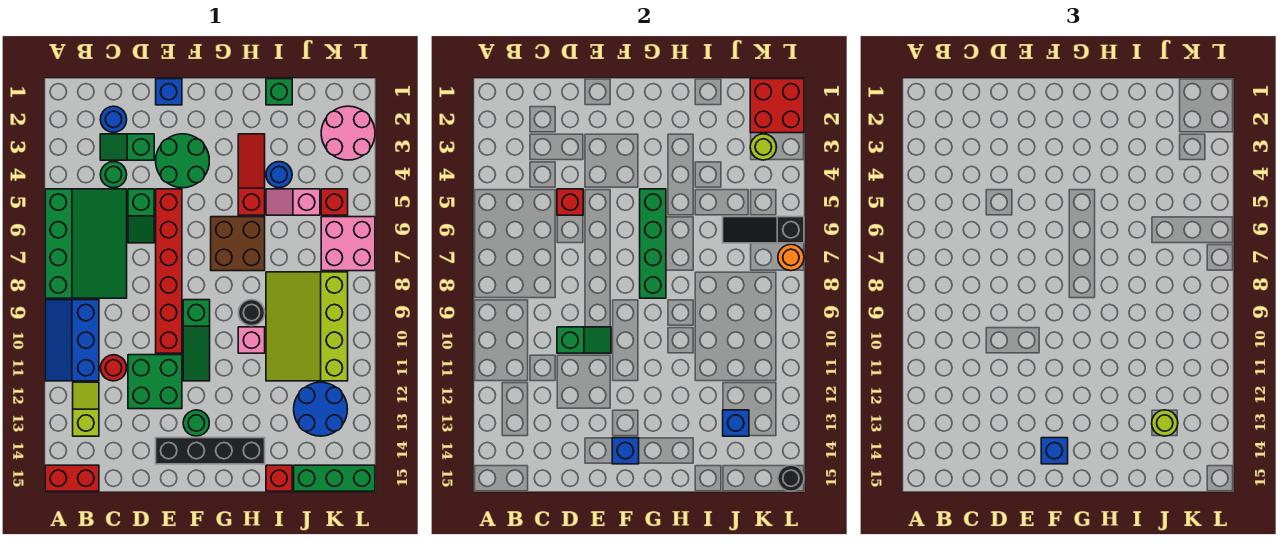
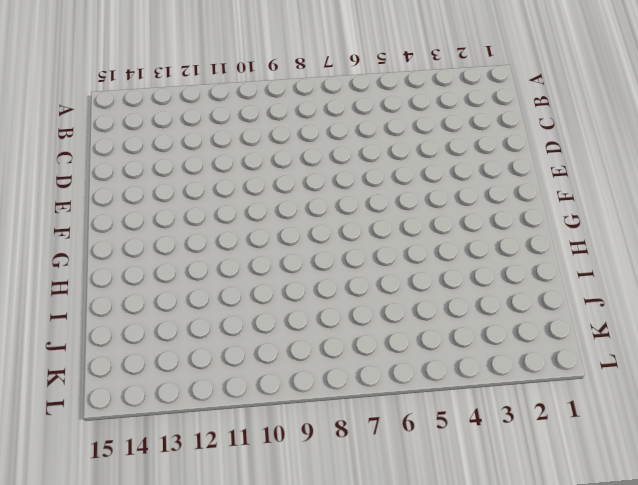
none -> green slope A5:C8 level 1 top A
none -> blue slope A9:B11 level 1 top B
none -> red brick A15:B15 level 1
none -> lime slope B12:B13 level 1 top 13

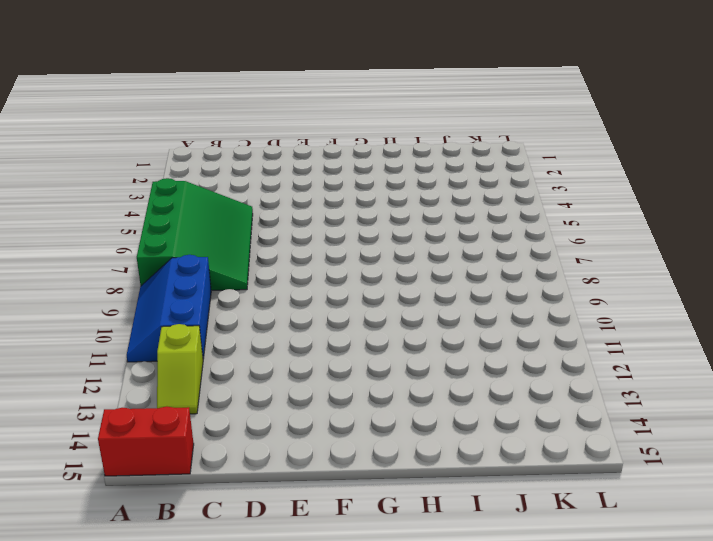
lime slope B12:B13 level 1 top 12 -> lime slope B12:B13 level 1 top 13
none -> blue round brick C2 level 1
none -> green slope C3:D3 level 1 top D
none -> green round brick C4 level 1
none -> red round brick C11 level 1

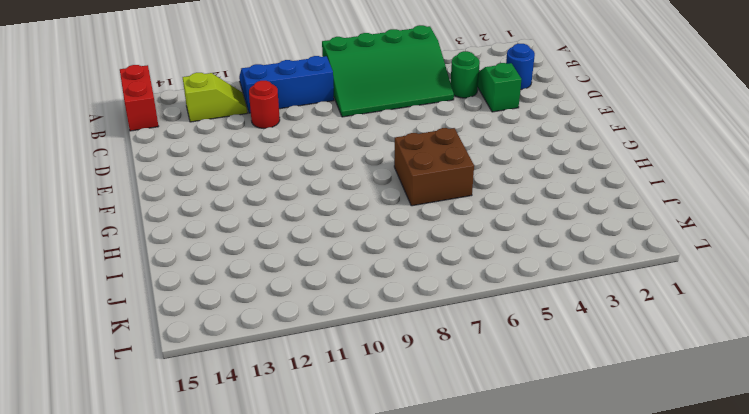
none -> green slope D5:D6 level 1 top 5
none -> green brick D11:E12 level 1
none -> blue brick E1 level 1
none -> green round brick E3:F4 level 1

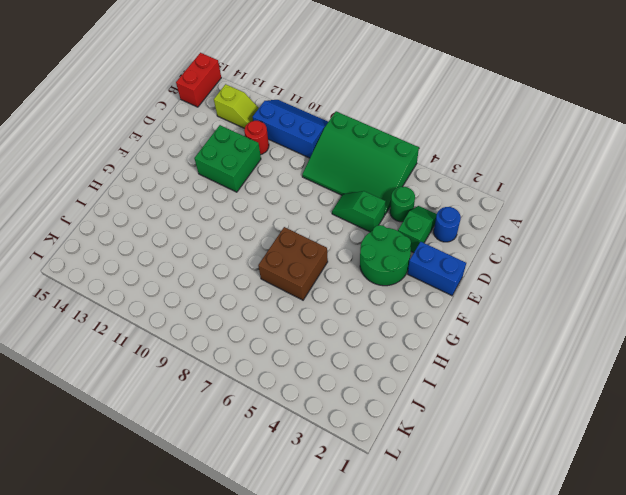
blue brick E1:E2 level 1 -> blue brick E1 level 1
none -> red brick E5:E10 level 1
none -> black brick E14:H14 level 1
none -> green slope F9:F11 level 1 top 9
none -> green round brick F13 level 1

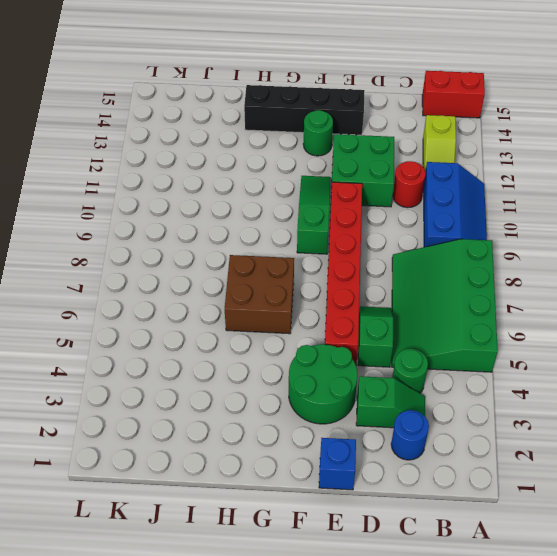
none -> red slope H3:H5 level 1 top 5
none -> black round brick H9 level 1
none -> pink brick H10 level 1
none -> green brick I1 level 1

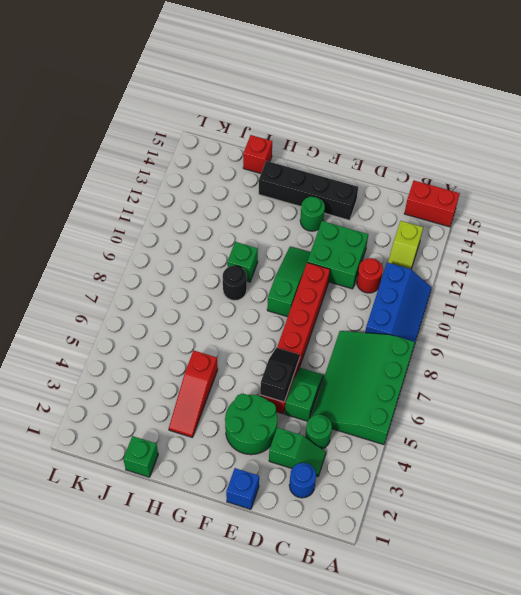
black slope E5:E6 level 2 top 5 -> none
green brick H10 level 1 -> pink brick H10 level 1
none -> brown brick G6:H7 level 1
none -> blue round brick I4 level 1
none -> pink slope I5:J5 level 1 top J
none -> lime slope I8:K11 level 1 top K

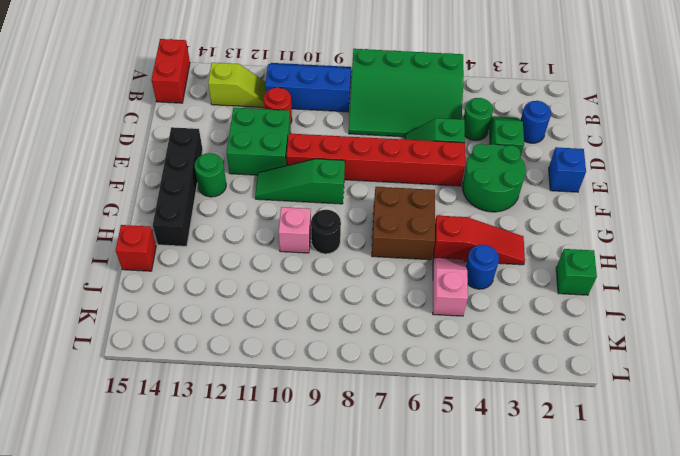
none -> lime slope I8:K11 level 1 top K
none -> blue round brick J12:K13 level 1
none -> green brick J15:L15 level 1
none -> pink round brick K2:L3 level 1

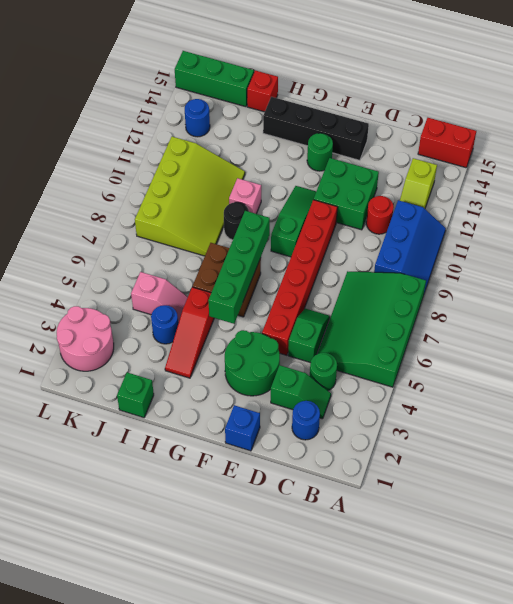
blue round brick K13 level 1 -> blue round brick J12:K13 level 1
none -> red brick K5 level 1
none -> pink brick K6:L7 level 1
none -> red brick D5 level 2
none -> green slope D10:E10 level 2 top D

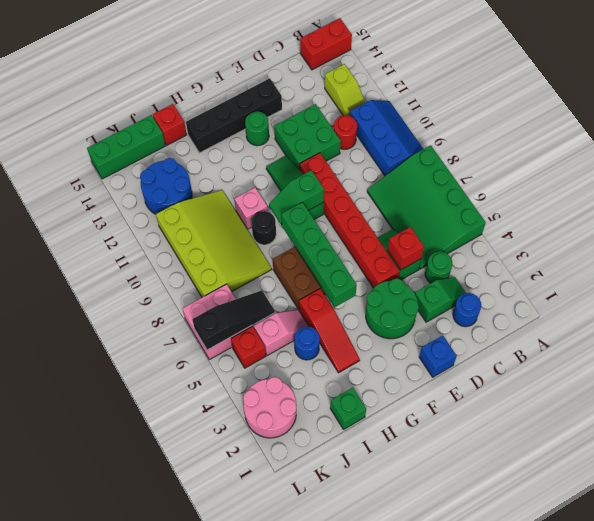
green slope F9:G9 level 2 top F -> green slope D10:E10 level 2 top D
none -> blue brick F14 level 2
none -> blue brick J13 level 2
none -> red brick K1:L2 level 2
none -> lime round brick K3 level 2

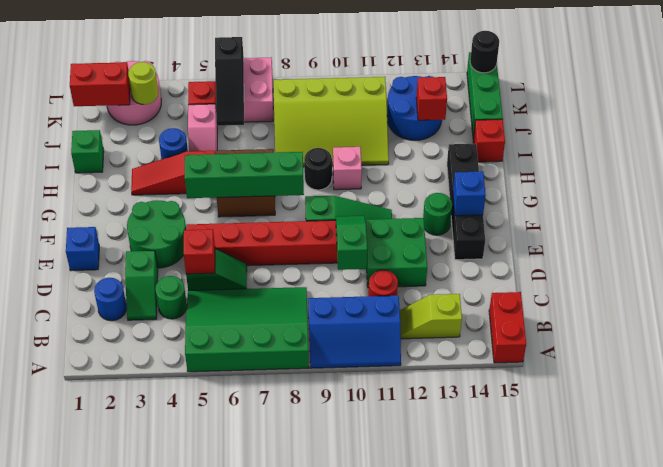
red brick J13 level 2 -> blue brick J13 level 2
red brick K1:K2 level 2 -> red brick K1:L2 level 2
none -> orange round brick L7 level 2
none -> blue brick F14 level 3
none -> lime round brick J13 level 3

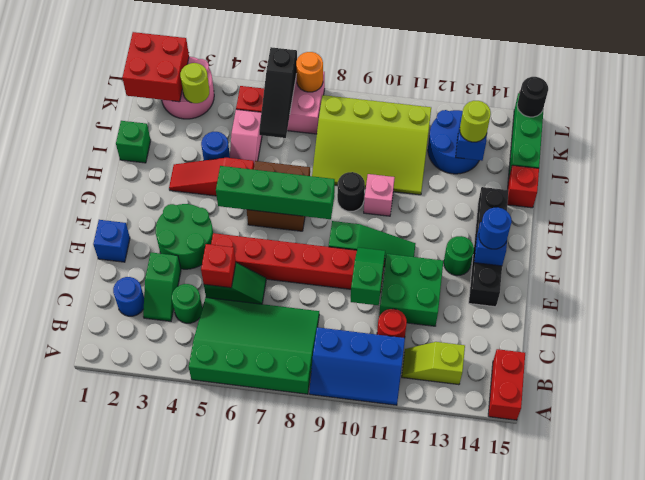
blue round brick F14 level 3 -> blue brick F14 level 3

